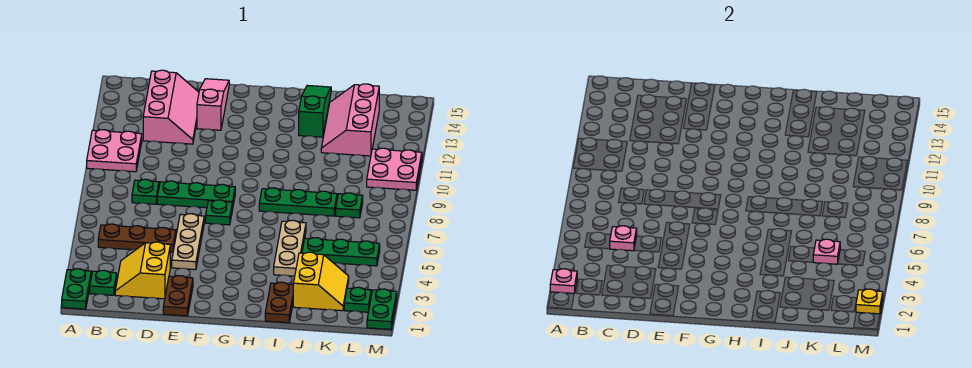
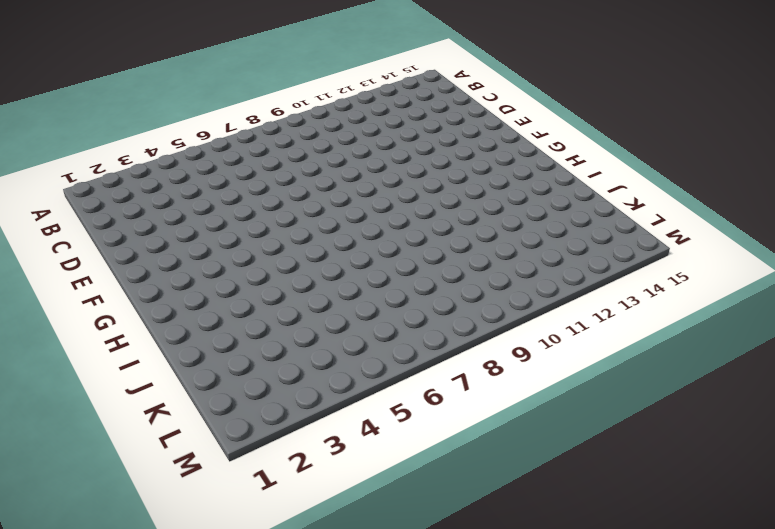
none -> green plate A1:A2 level 1
none -> pink plate A10:B11 level 1
none -> green plate B2 level 1

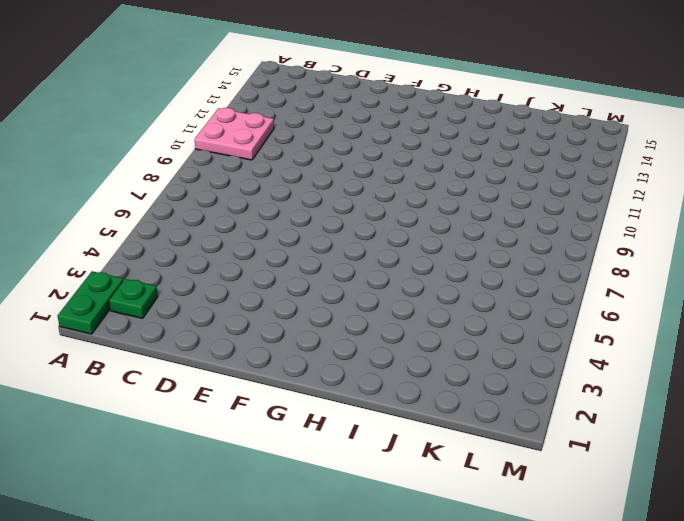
none -> brown plate B5:D5 level 1
none -> yellow slope C2:D3 level 1 top D
none -> green plate C8 level 1

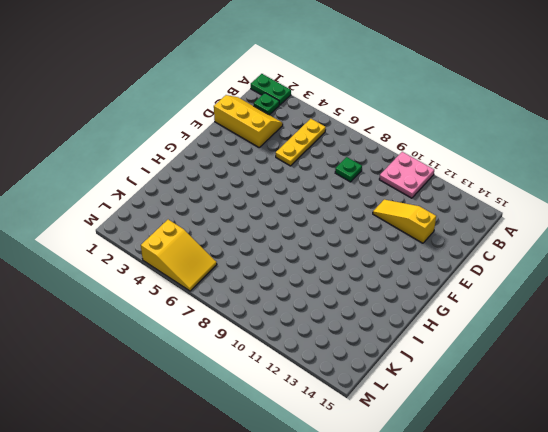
yellow plate B5:D5 level 1 -> brown plate B5:D5 level 1
yellow slope C1:D3 level 1 top D -> yellow slope C2:D3 level 1 top D
yellow slope D11:D13 level 1 top 13 -> pink slope C12:D14 level 1 top C
yellow slope L4:M6 level 1 top 4 -> green plate J5:L5 level 1
none -> green plate D8:F8 level 1
none -> brown plate E1:E2 level 1
none -> tan plate E4:E6 level 1

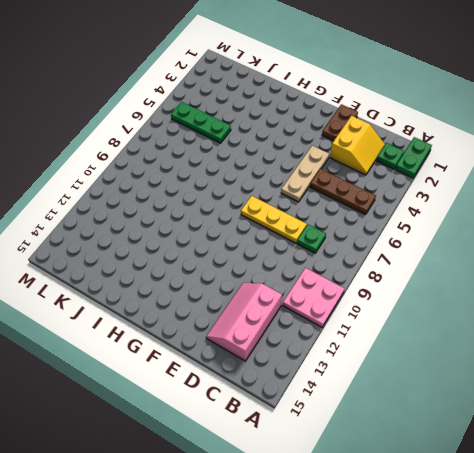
yellow plate D8:F8 level 1 -> green plate D8:F8 level 1
none -> pink slope E13:E15 level 1 top 13
none -> green plate F7 level 1
none -> green plate H8:J8 level 1

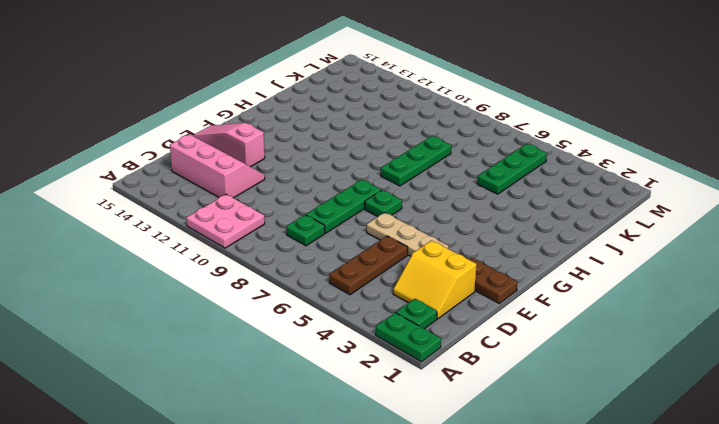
none -> brown plate I1:I2 level 1
none -> tan plate I4:I6 level 1
none -> green slope I13:I15 level 1 top 13

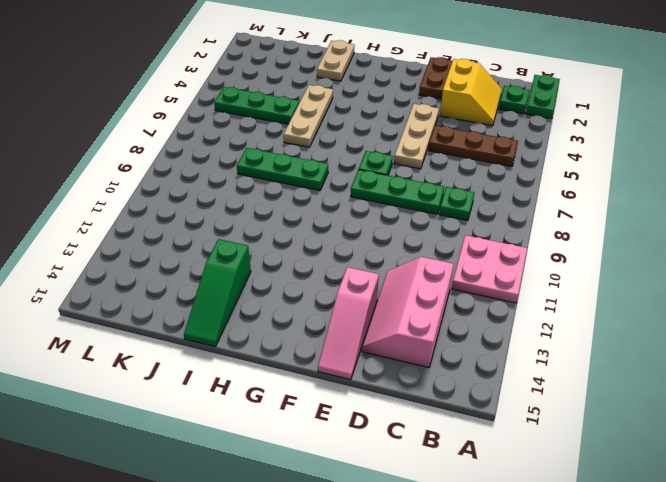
tan plate I1:I2 level 1 -> brown plate I1:I2 level 1
none -> yellow slope J2:K3 level 1 top J
none -> pink slope J12:K14 level 1 top K
none -> green plate K8 level 1

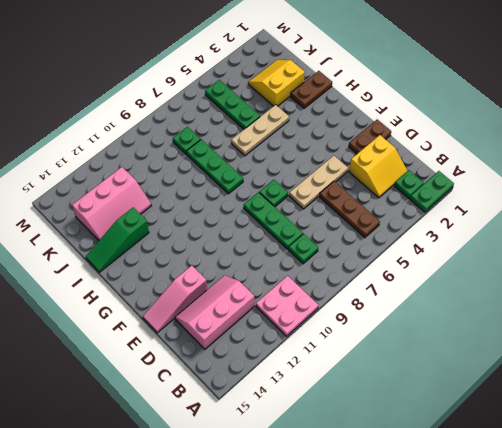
none -> green plate L2 level 1
none -> pink plate L10:M11 level 1
none -> green plate M1:M2 level 1

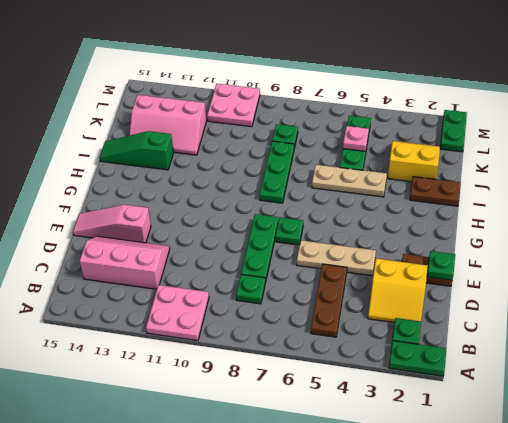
green plate E1 level 2 -> green plate L2 level 1
green plate L1:M1 level 1 -> green plate M1:M2 level 1
none -> pink plate A2 level 2
none -> pink plate C5 level 2
none -> yellow plate M2 level 2

